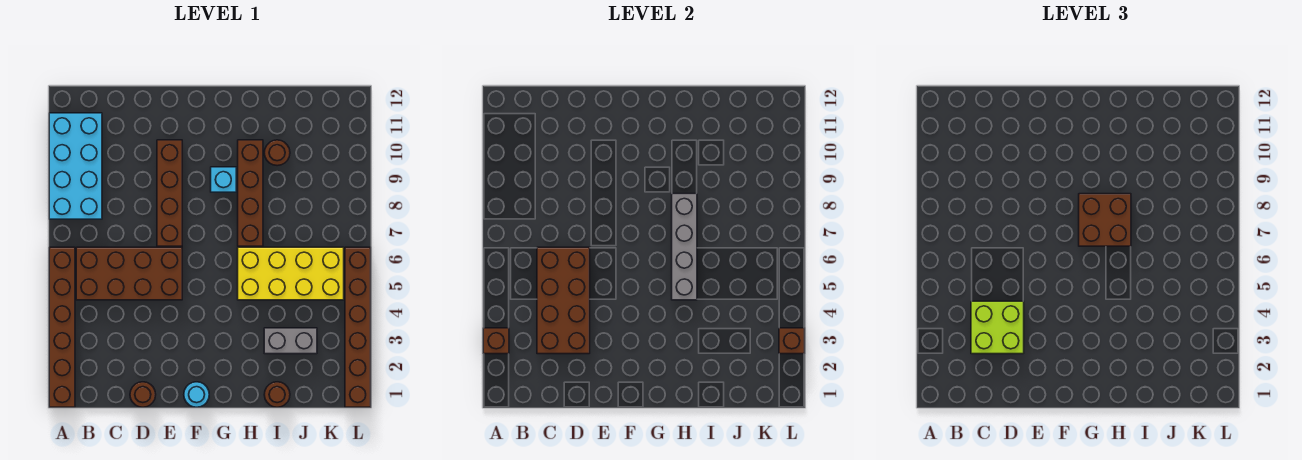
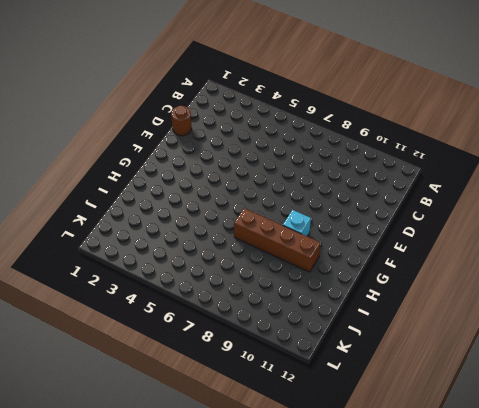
none -> brown brick A1:A6 level 1
none -> cyan brick A8:B11 level 1
none -> brown brick B5:E6 level 1

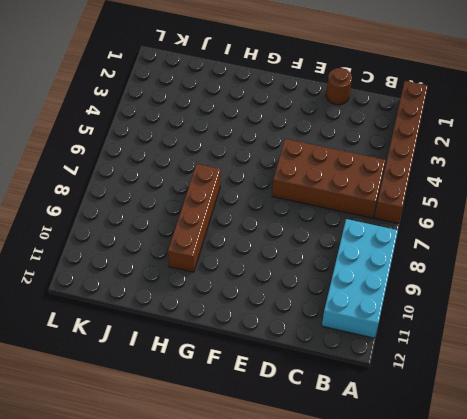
none -> brown brick E7:E10 level 1
none -> cyan round brick F1 level 1
none -> cyan brick G9 level 1

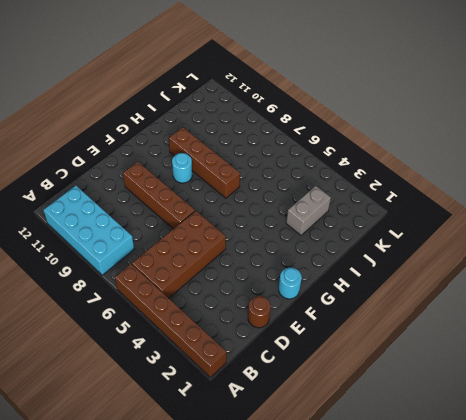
cyan round brick G9 level 1 -> cyan brick G9 level 1
none -> yellow brick H5:K6 level 1
none -> brown round brick I1 level 1
none -> brown round brick I10 level 1

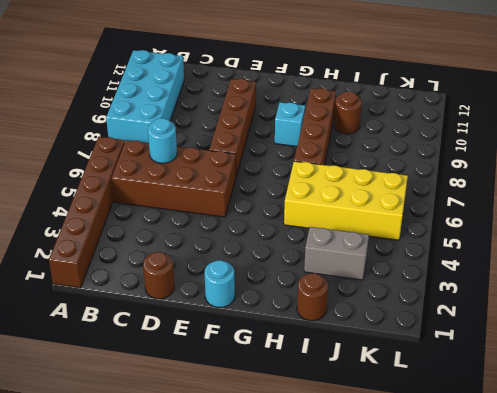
cyan round brick C6 level 2 -> brown brick C3:D6 level 2
none -> brown brick L1:L6 level 1
none -> brown brick A3 level 2
none -> grey brick H5:H8 level 2

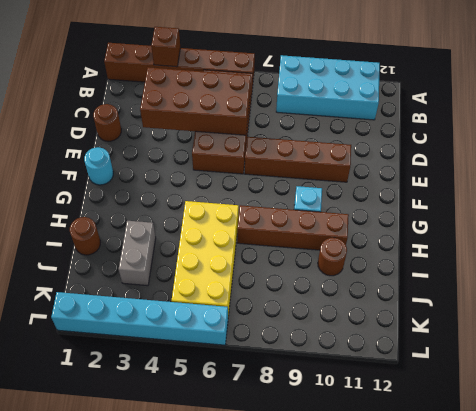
cyan brick L1:L6 level 1 -> brown brick L1:L6 level 1
none -> grey brick H5:H8 level 2
none -> brown brick L3 level 2
none -> lime brick C3:D4 level 3

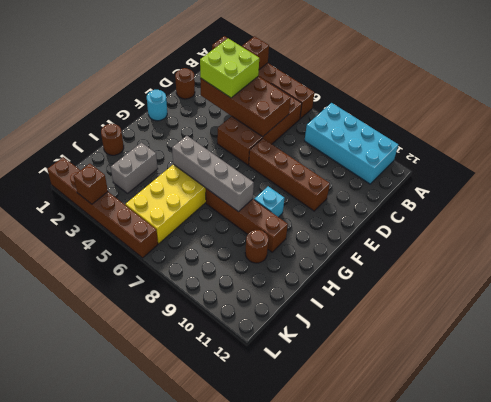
none -> brown brick G7:H8 level 3

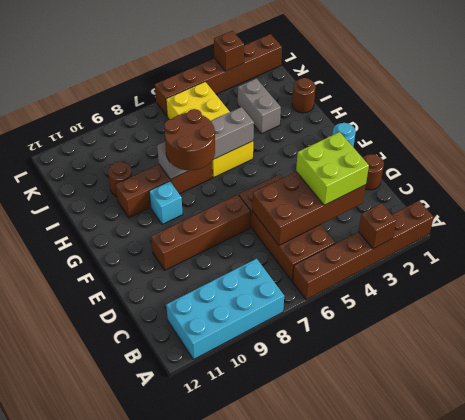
brown round brick G7:H8 level 3 -> brown brick G7:H8 level 3

